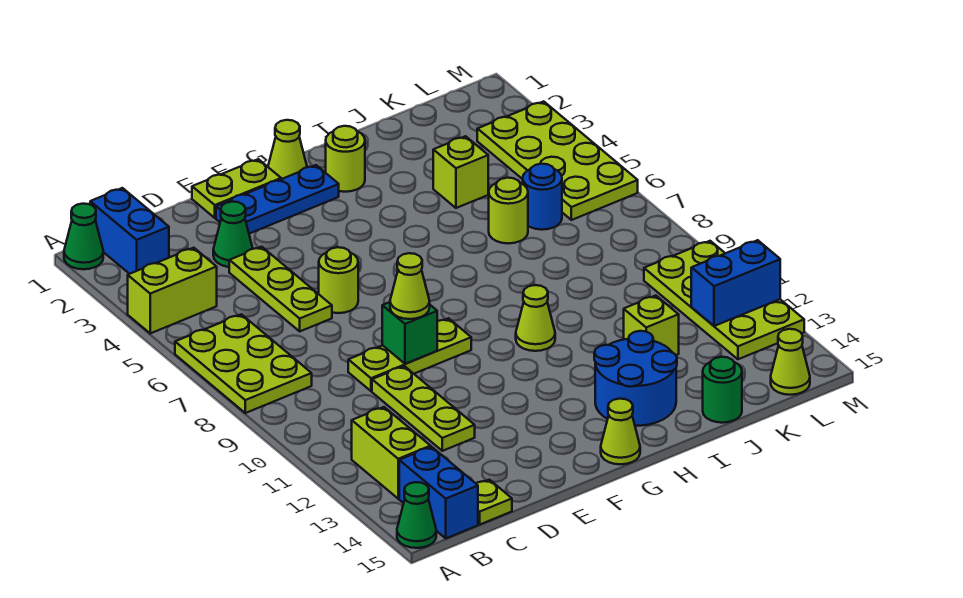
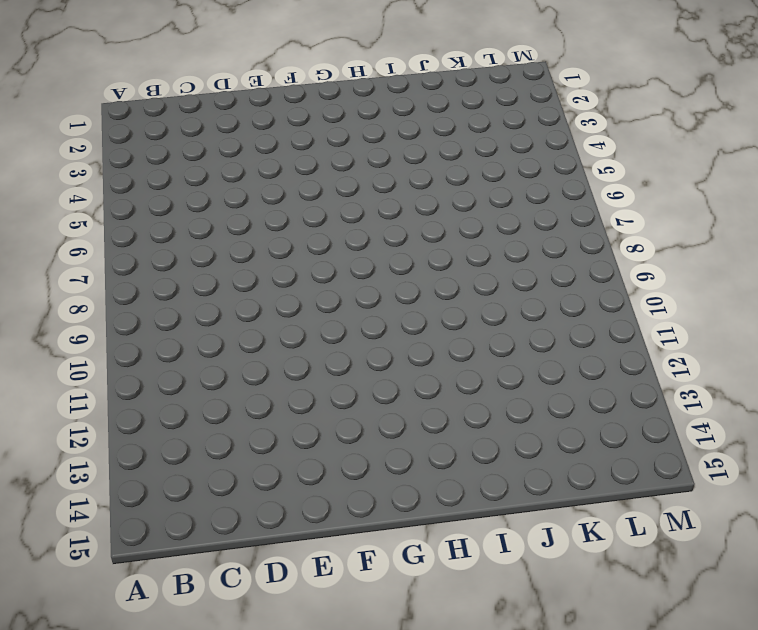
none -> green cone A1 level 1
none -> lime brick A4:B4 level 1
none -> lime plate A6:B8 level 1
none -> green cone A15 level 1

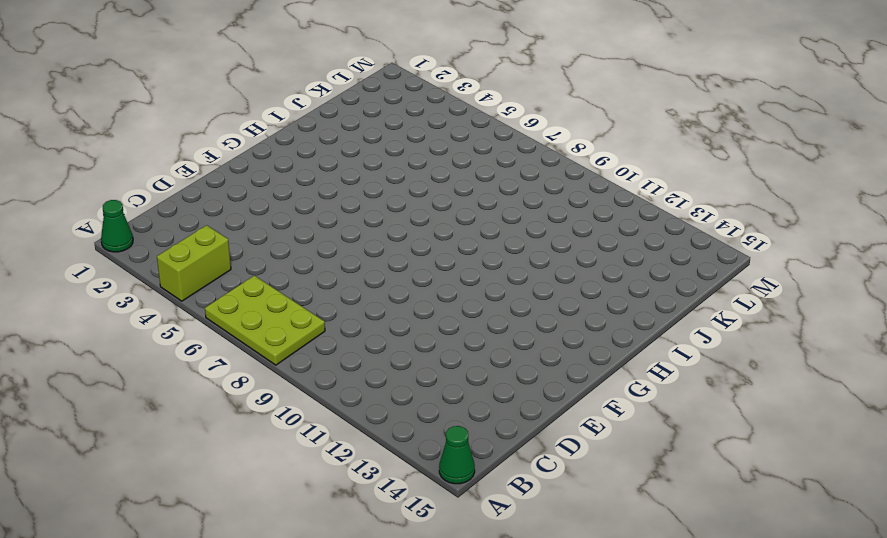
none -> blue brick B1:B2 level 1
none -> lime brick B12:B13 level 1
none -> blue brick B14:B15 level 1
none -> lime plate C15 level 1

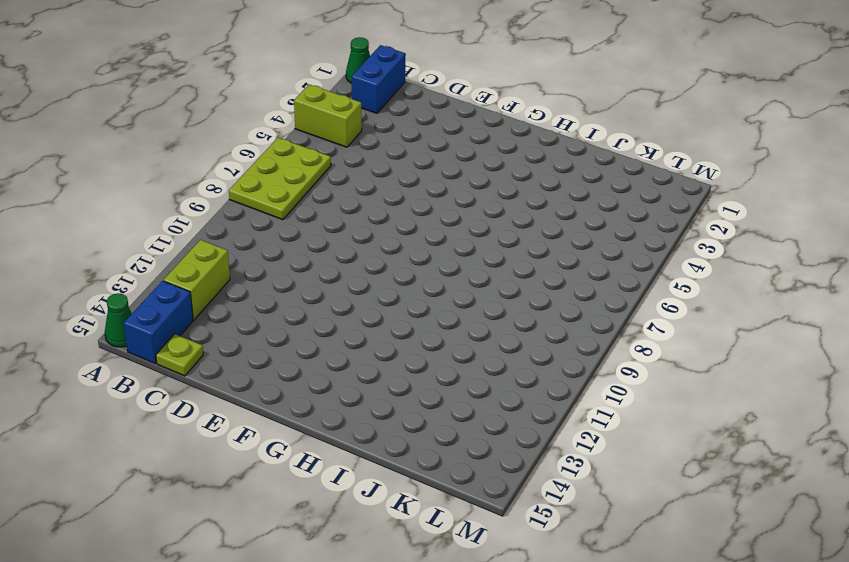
none -> green cone D3 level 1
none -> lime plate D4:D6 level 1
none -> lime plate D9:F9 level 1
none -> lime plate D10:D12 level 1

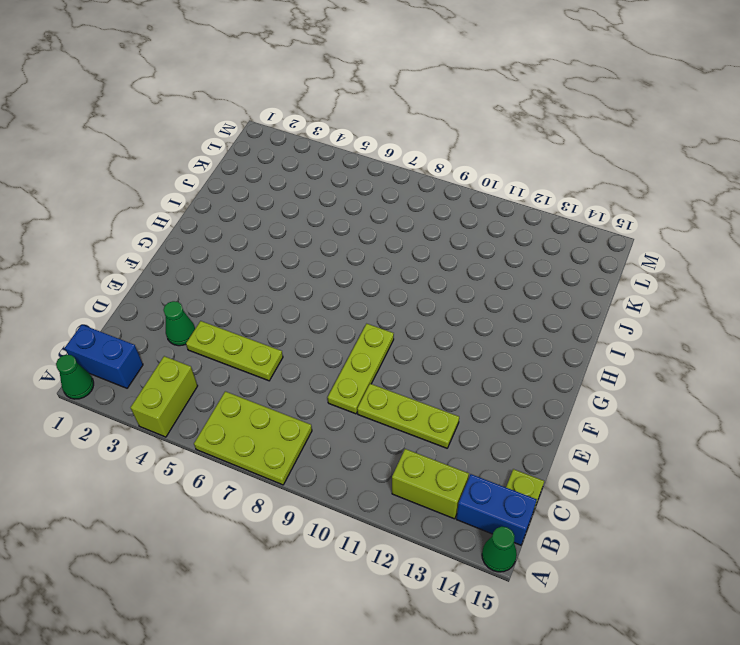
none -> lime plate E1:F1 level 1
none -> blue plate E2:G2 level 1
none -> lime round brick E6 level 1
none -> lime cone G1 level 1

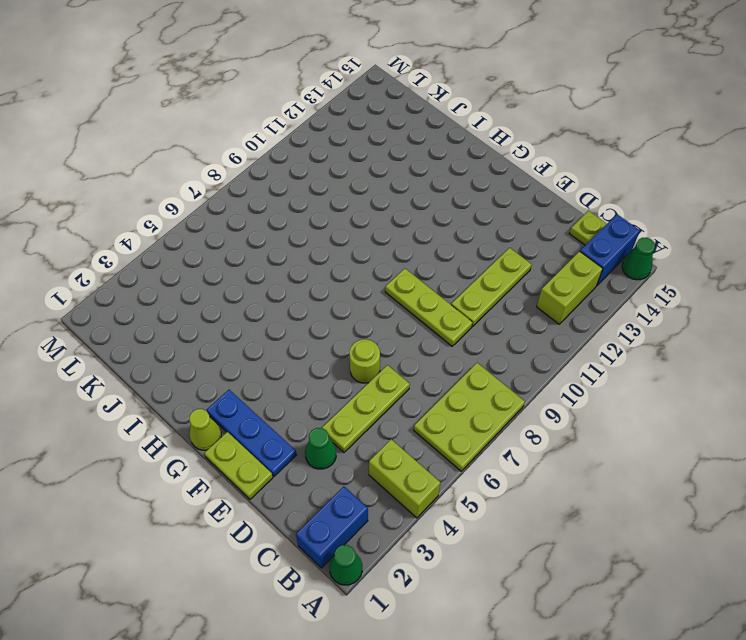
none -> lime cone G15 level 1
none -> lime round brick H2 level 1
none -> lime cone H10 level 1
none -> blue round brick H13:I14 level 1

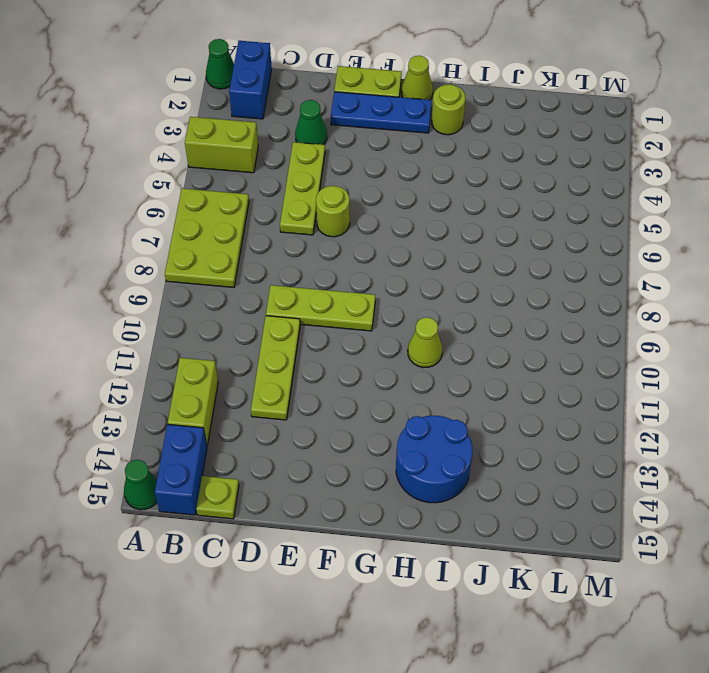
none -> lime cone G15 level 1
none -> lime brick J4 level 1
none -> lime round brick J6 level 1
none -> lime brick J12 level 1

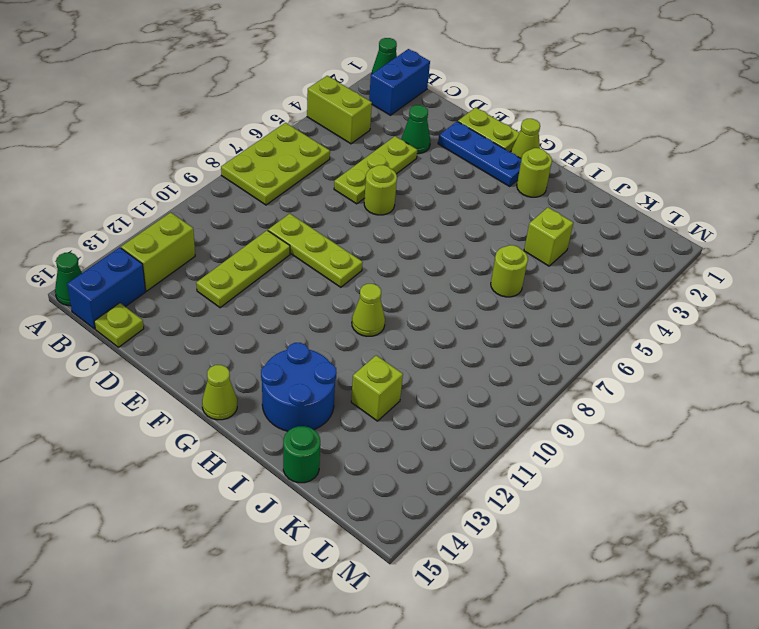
none -> blue round brick K6 level 1
none -> lime plate L3:M6 level 1
none -> lime plate L10:M13 level 1
none -> lime cone L15 level 1

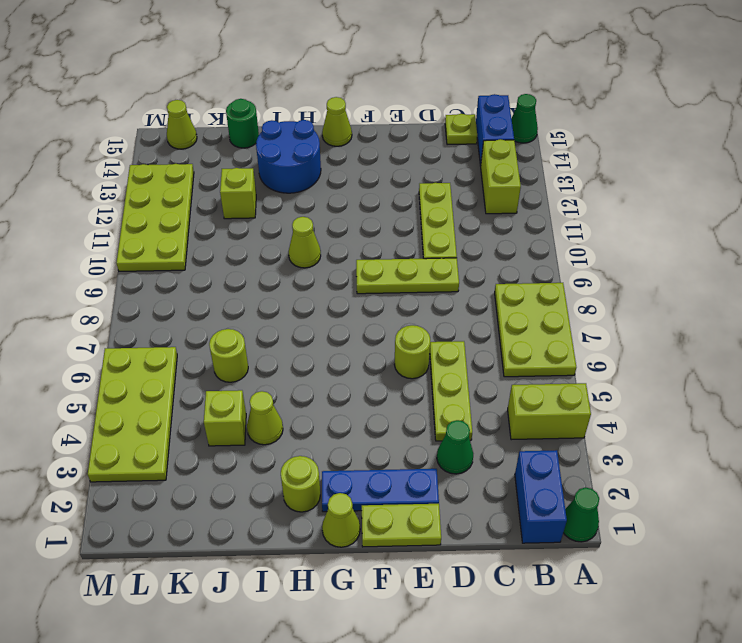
lime cone I4 level 1 -> lime cone E9 level 3
none -> blue round brick K6 level 1
none -> green brick E9 level 2
none -> blue brick L12:M12 level 2

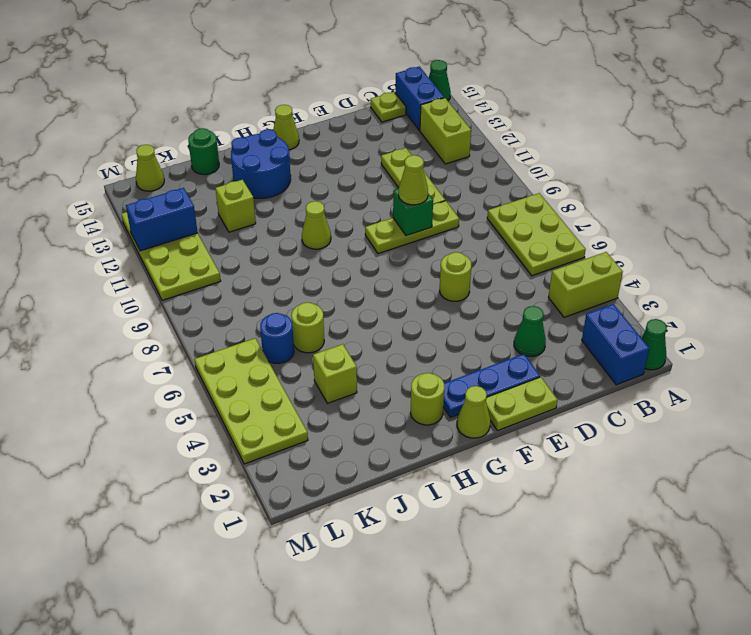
none -> lime plate D4:D6 level 1

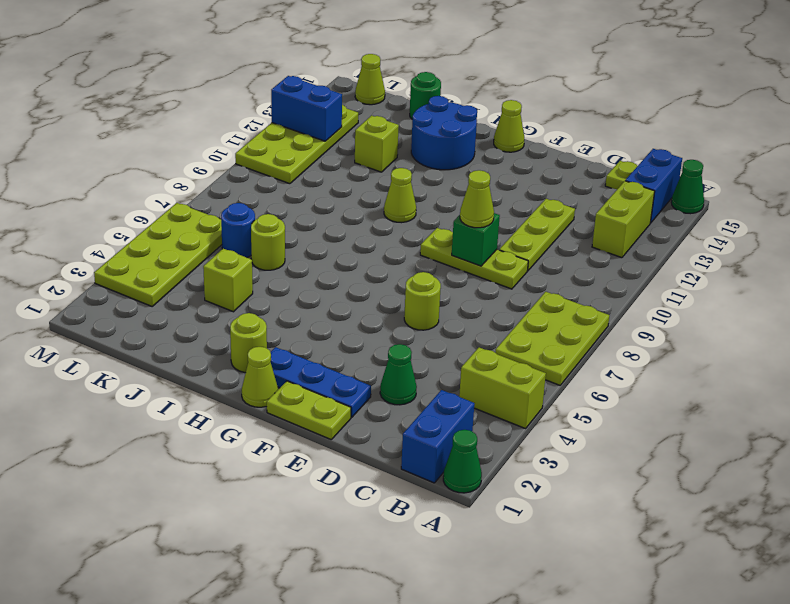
none -> lime plate D4:D6 level 1

